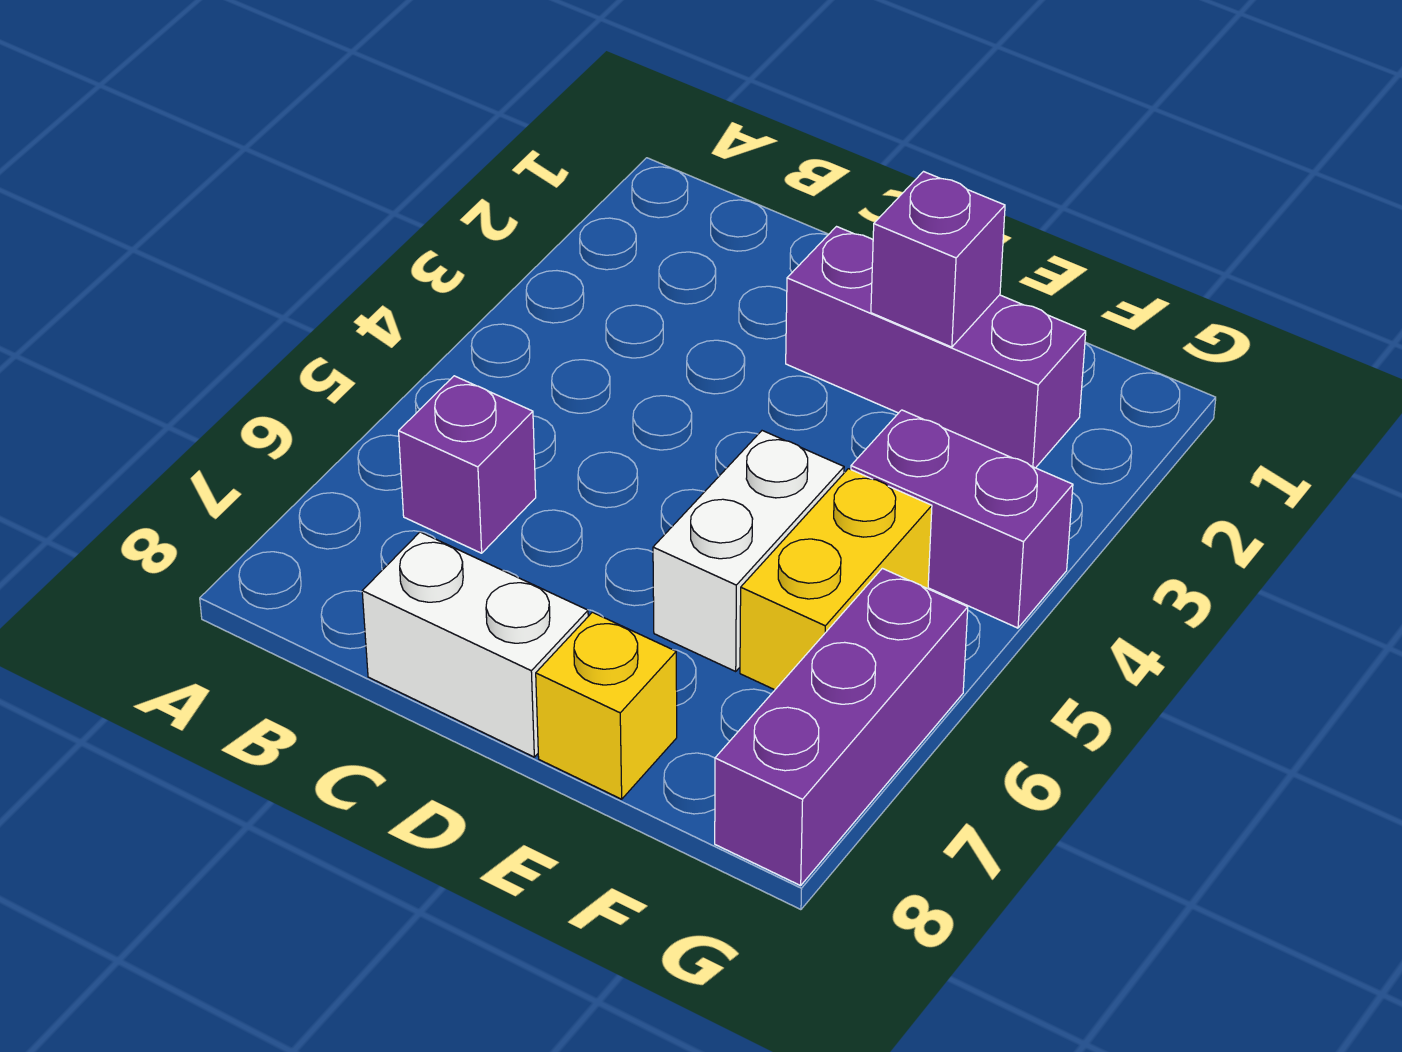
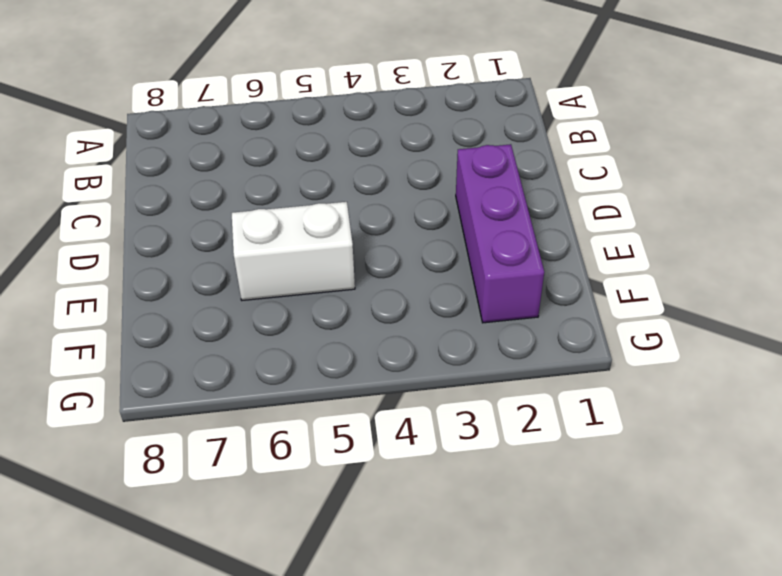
none -> purple brick B6 level 1
none -> white brick C8:D8 level 1

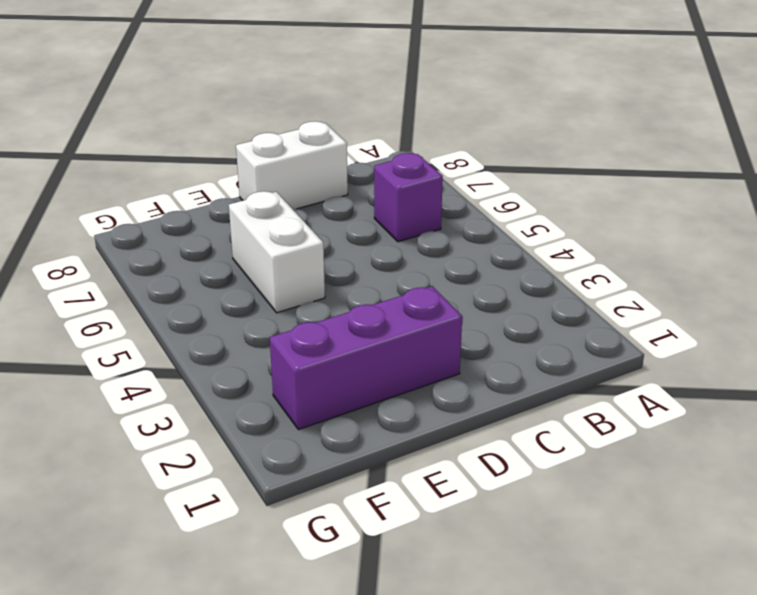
none -> yellow brick E8 level 1
none -> purple brick F4:G4 level 1

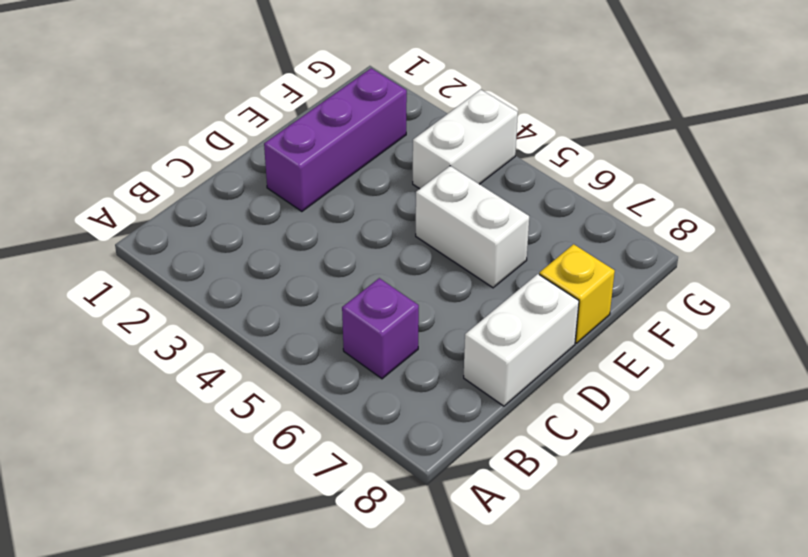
white brick F4:G4 level 1 -> purple brick F4:G4 level 1
none -> yellow brick F5:F6 level 1
none -> purple brick G6:G8 level 1

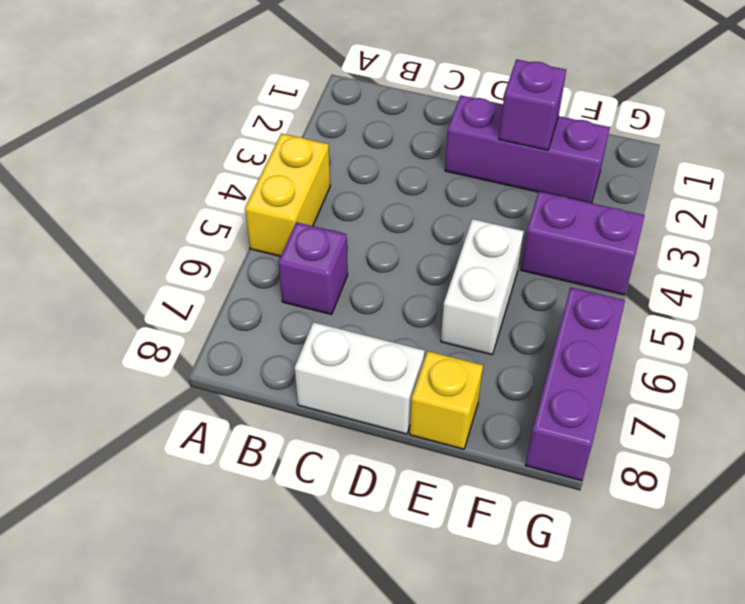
yellow brick A4:A5 level 1 -> yellow brick F5:F6 level 1

